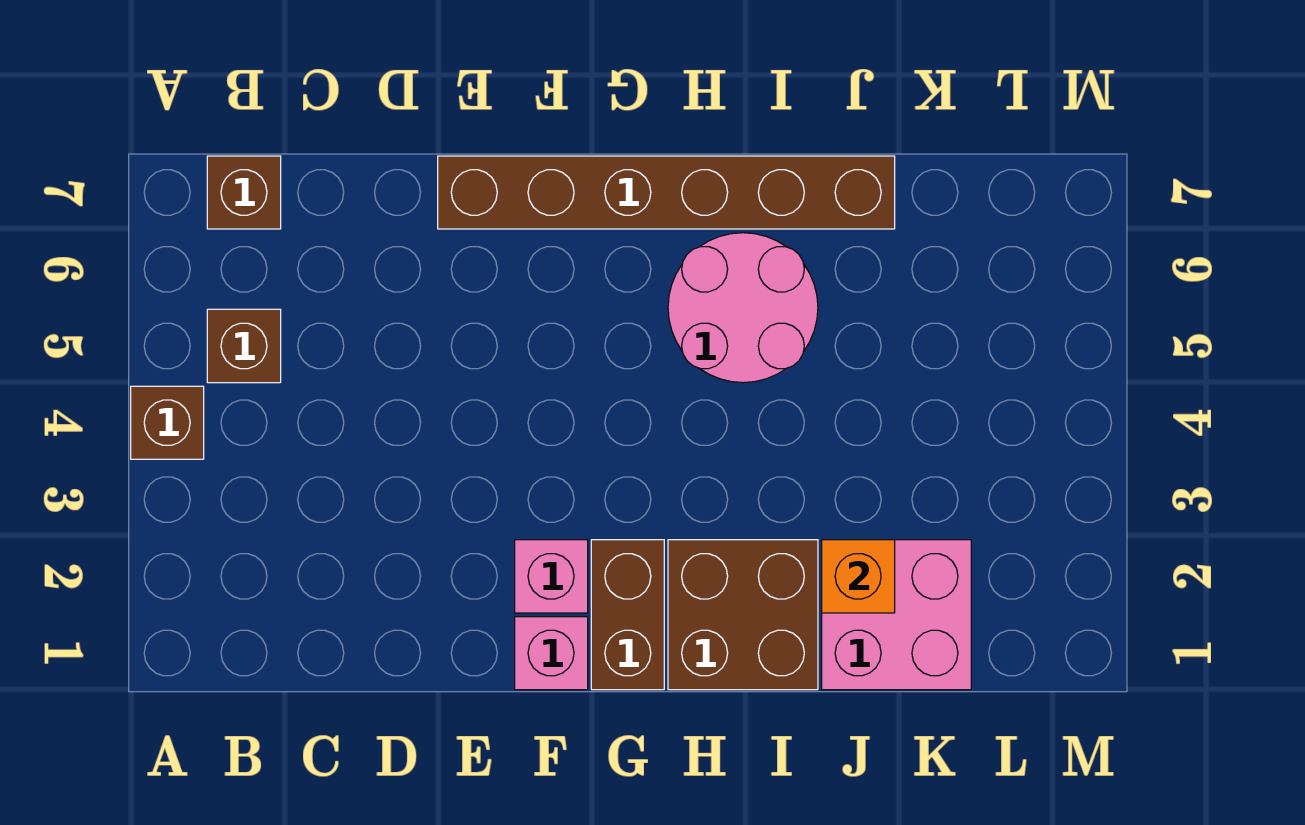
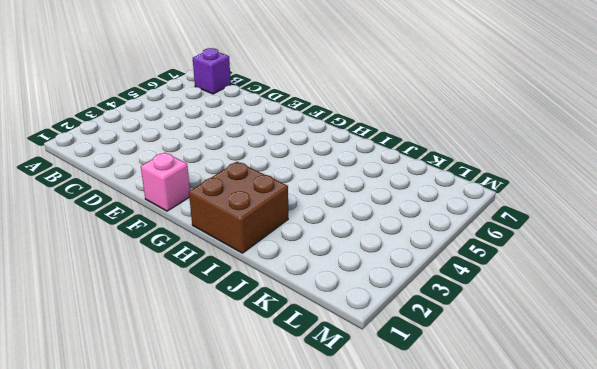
purple brick B7 level 1 -> brown brick B7 level 1
none -> brown brick A4 level 1
none -> brown brick B5 level 1

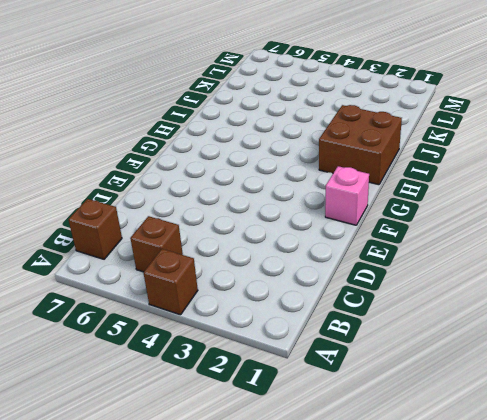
none -> brown brick E7:J7 level 1
none -> pink brick F2 level 1

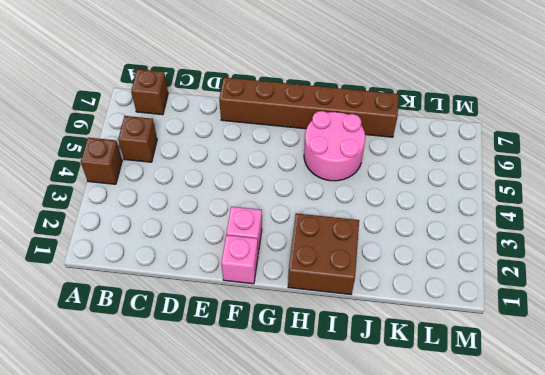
none -> brown brick G1:G2 level 1
none -> pink brick J1:K2 level 1

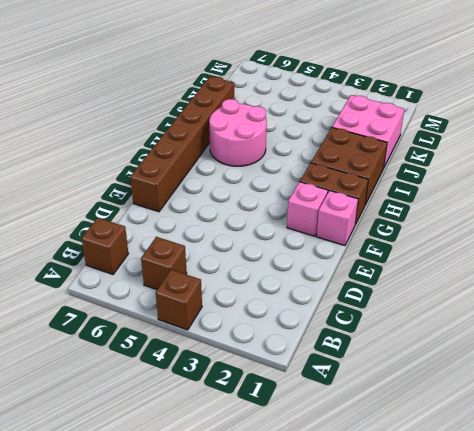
none -> orange brick J2 level 2

